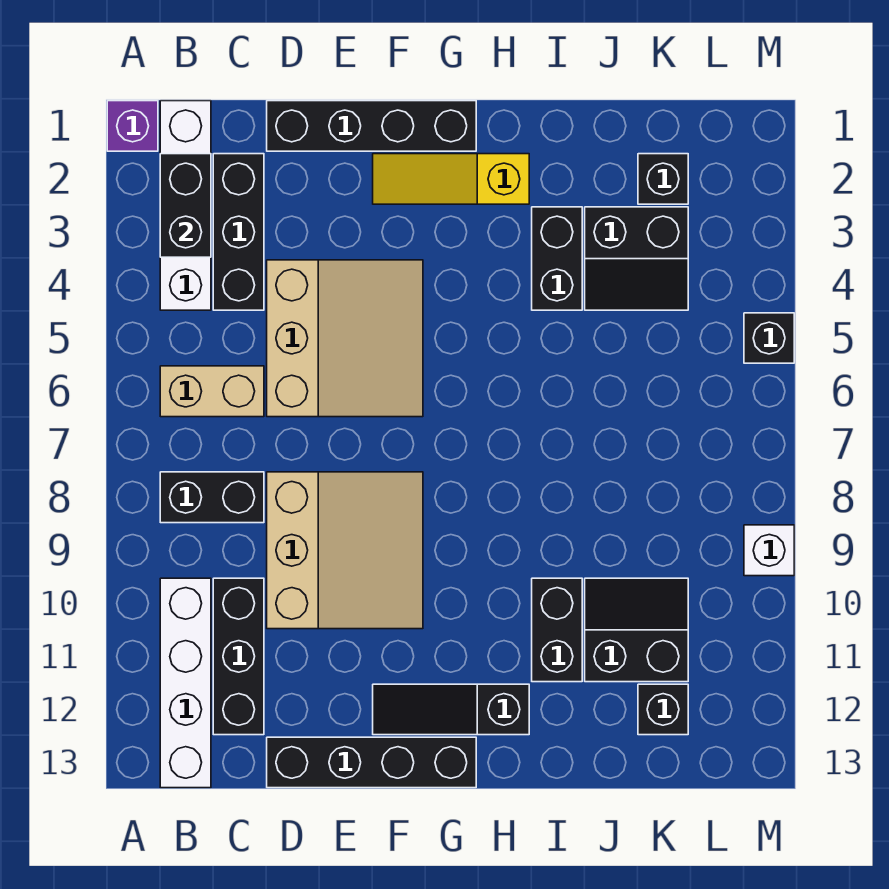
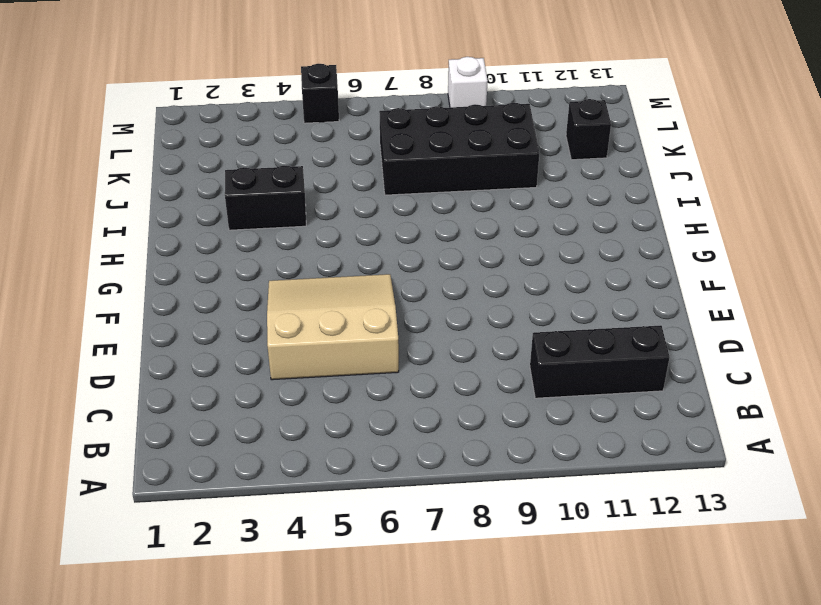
black brick J7:K10 level 1 -> black slope J10:K11 level 1 top 11
none -> purple brick A1 level 1
none -> white brick B1:B4 level 1
none -> tan brick B6:C6 level 1

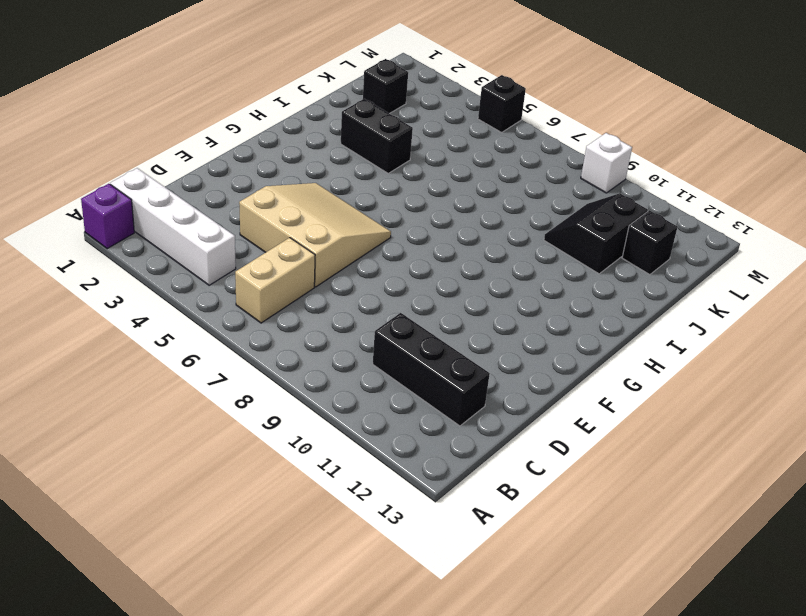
none -> black brick B8:C8 level 1
none -> white brick B10:B13 level 1
none -> black brick C2:C4 level 1

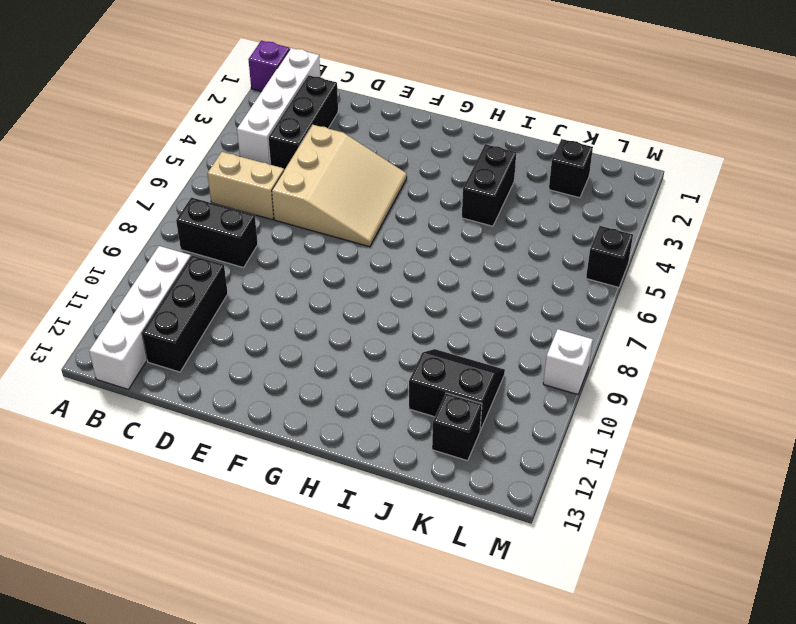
none -> black brick D1:G1 level 1
none -> tan slope D8:F10 level 1 top D
none -> black brick D13:G13 level 1

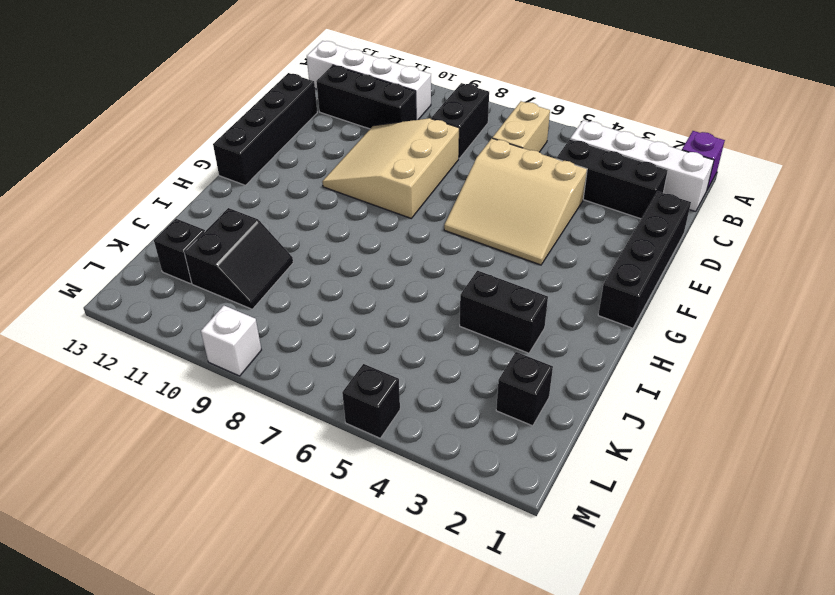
tan slope D8:F10 level 1 top 8 -> tan slope D8:F10 level 1 top D
none -> yellow slope F2:H2 level 1 top H
none -> black slope F12:H12 level 1 top H
none -> black brick I10:I11 level 1

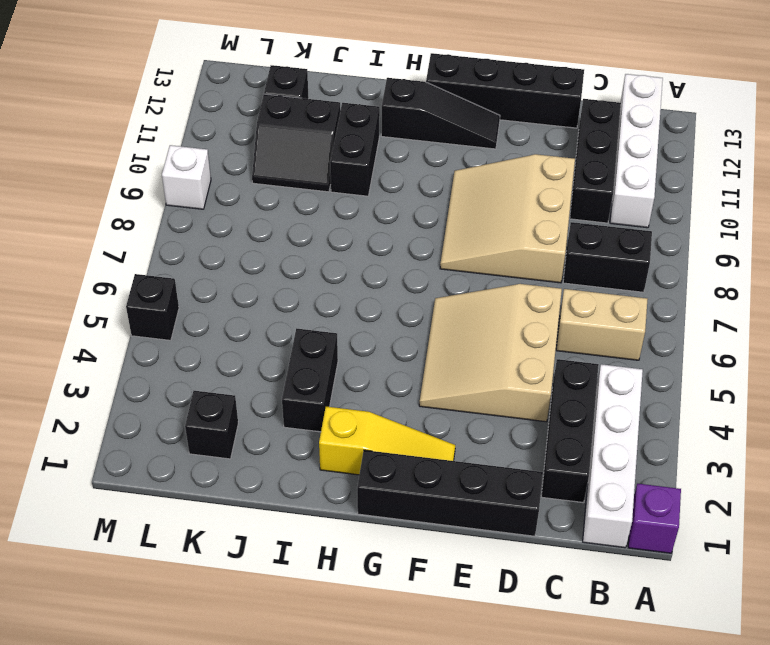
none -> black slope J3:K4 level 1 top 3
none -> black brick B2:B3 level 2

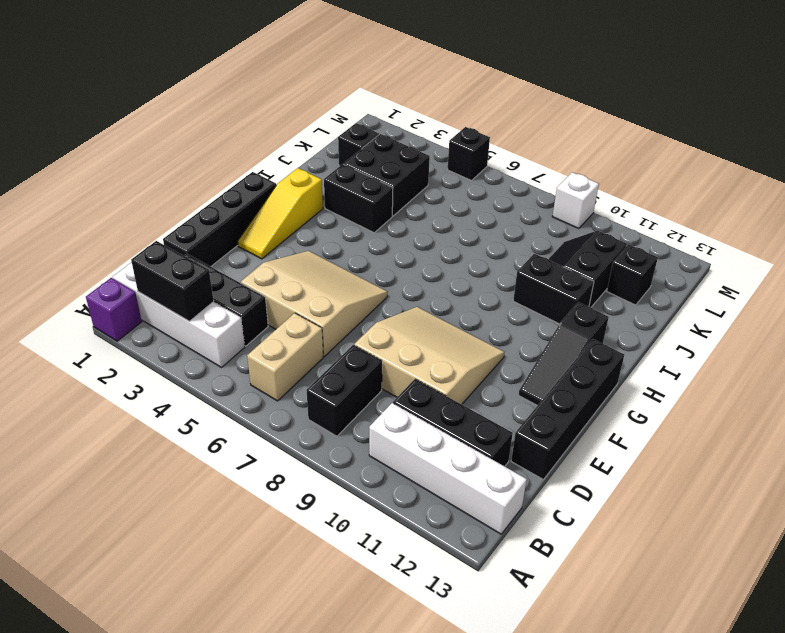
black brick J3:K4 level 1 -> black slope J3:K4 level 1 top 3

